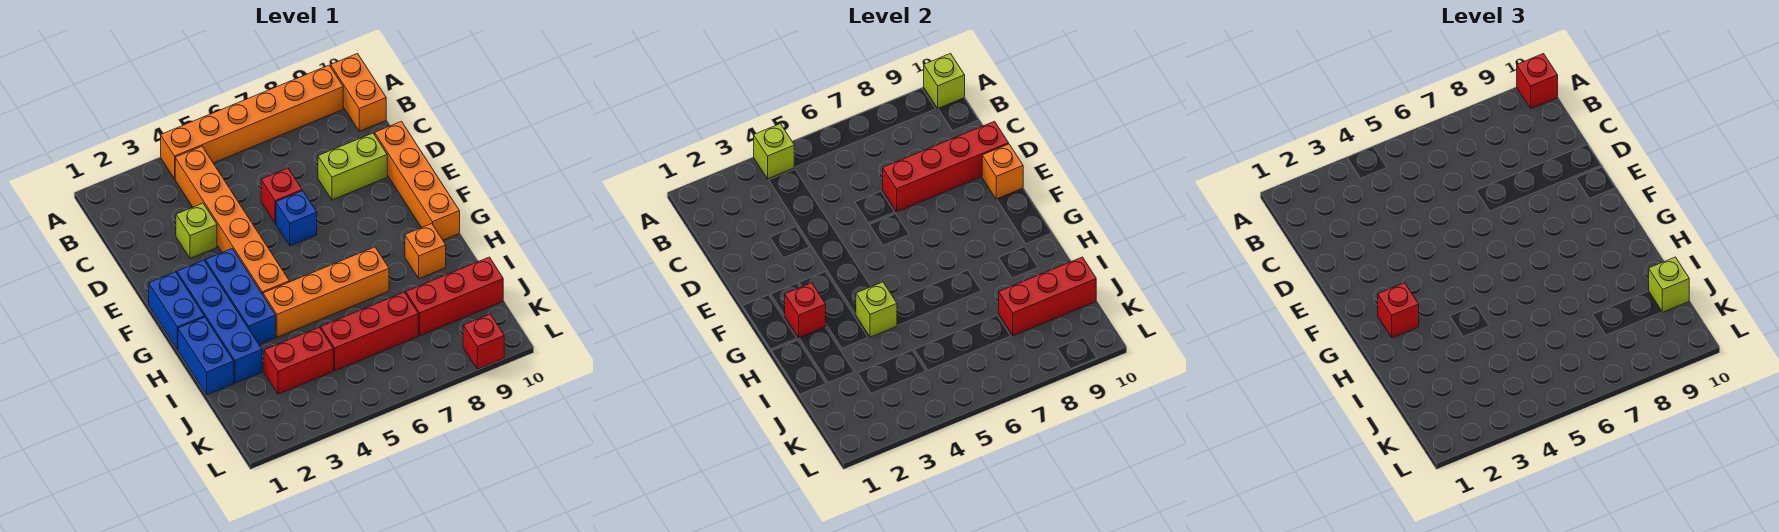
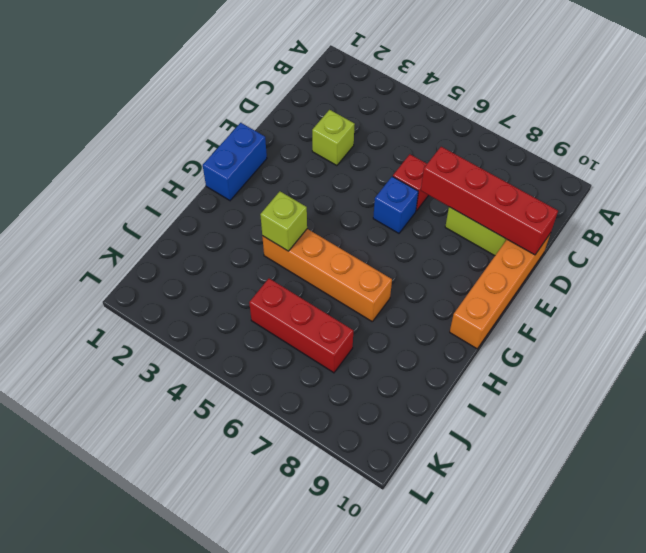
none -> orange brick A4:A9 level 1
none -> orange brick A10:B10 level 1
none -> orange brick B4:G4 level 1

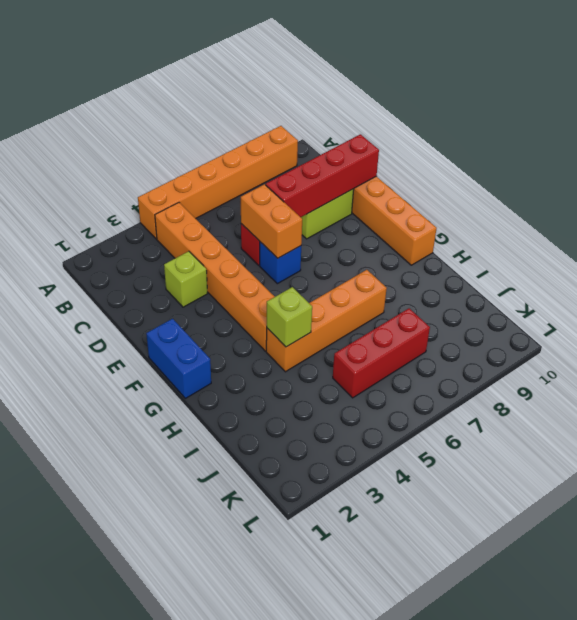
orange brick D6:E6 level 2 -> orange brick A10:B10 level 1
none -> blue brick F2:I2 level 1
none -> blue brick F3:H3 level 1
none -> blue brick H1:I1 level 1

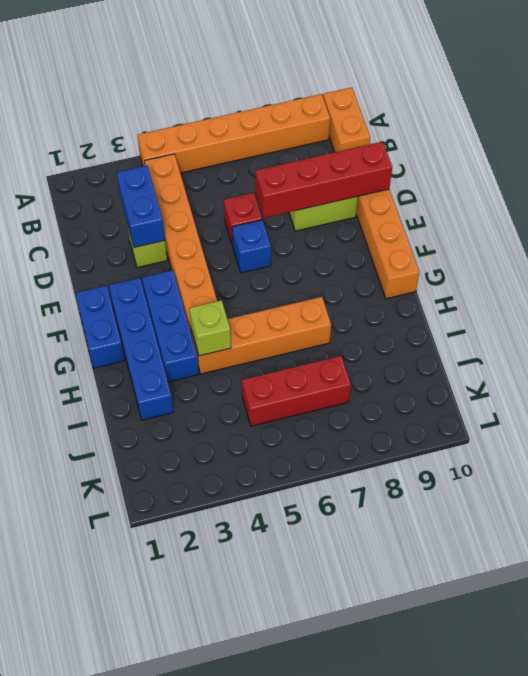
blue brick C3:D3 level 2 -> blue brick H1:I1 level 1
none -> orange brick H9 level 1
none -> red brick J3:J4 level 1
none -> red brick J8:J10 level 1

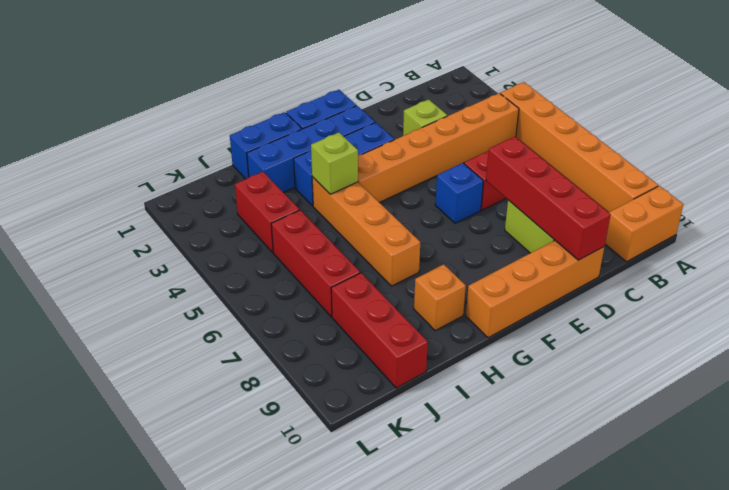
none -> red brick L9 level 1
none -> lime brick A4 level 2
none -> lime brick A10 level 2

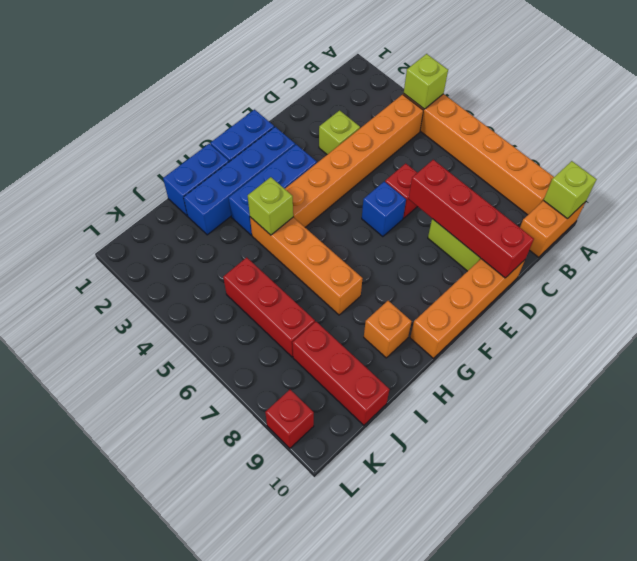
none -> red brick J3:J4 level 1
none -> orange brick E10 level 2
none -> red brick G2 level 2

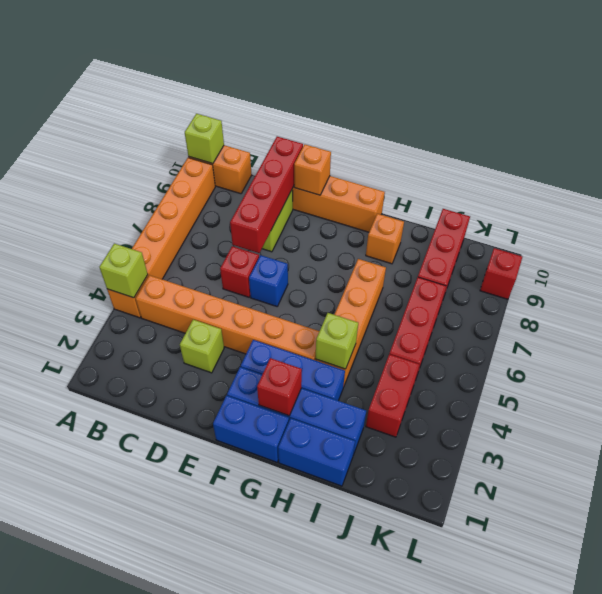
none -> red brick J8:J10 level 2
none -> red brick A10 level 3
none -> red brick G2 level 3

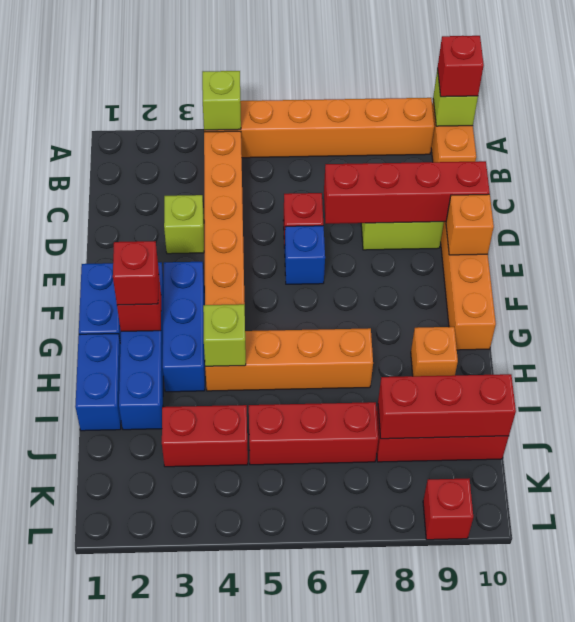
none -> lime brick J10 level 3

